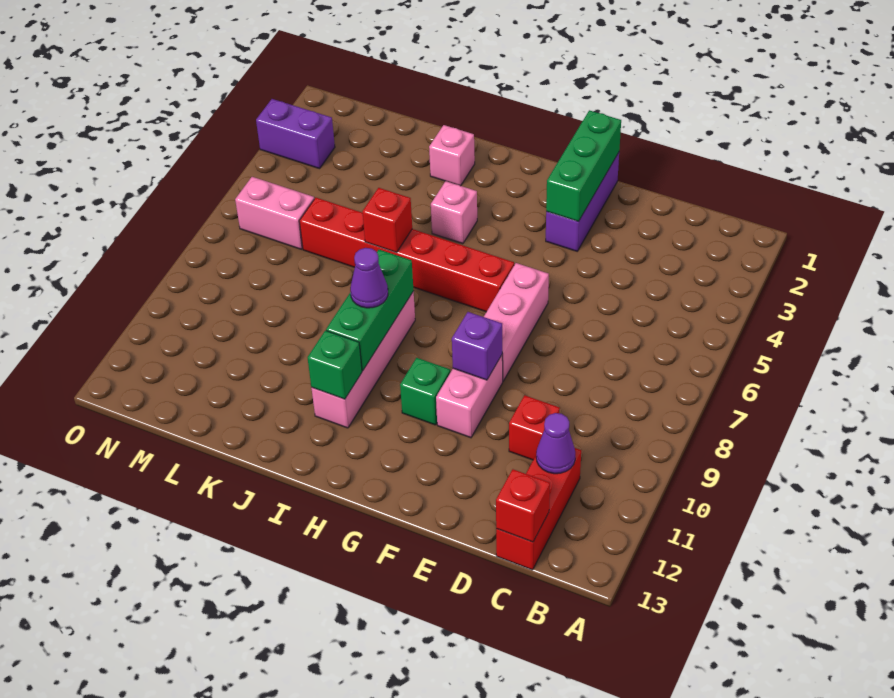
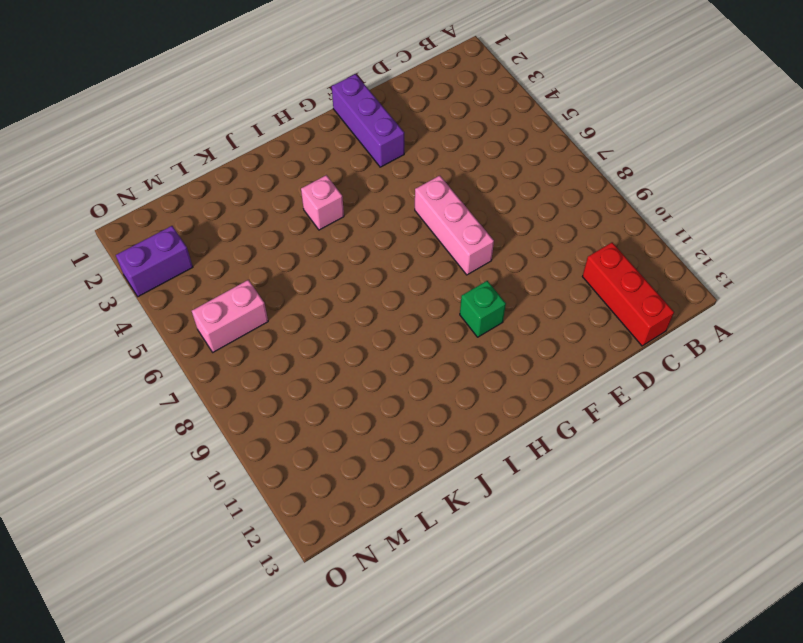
none -> red brick D10 level 1
none -> pink brick F9:F10 level 1
none -> red brick G6:L6 level 1

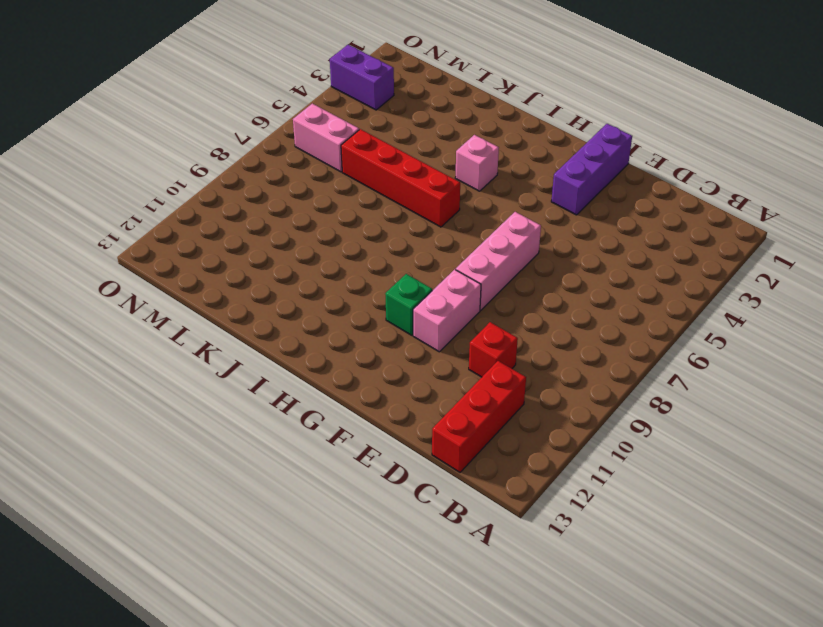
red brick I6:L6 level 1 -> red brick G6:L6 level 1
none -> pink brick I8:I11 level 1
none -> pink brick J2 level 1
none -> purple cone C11 level 2

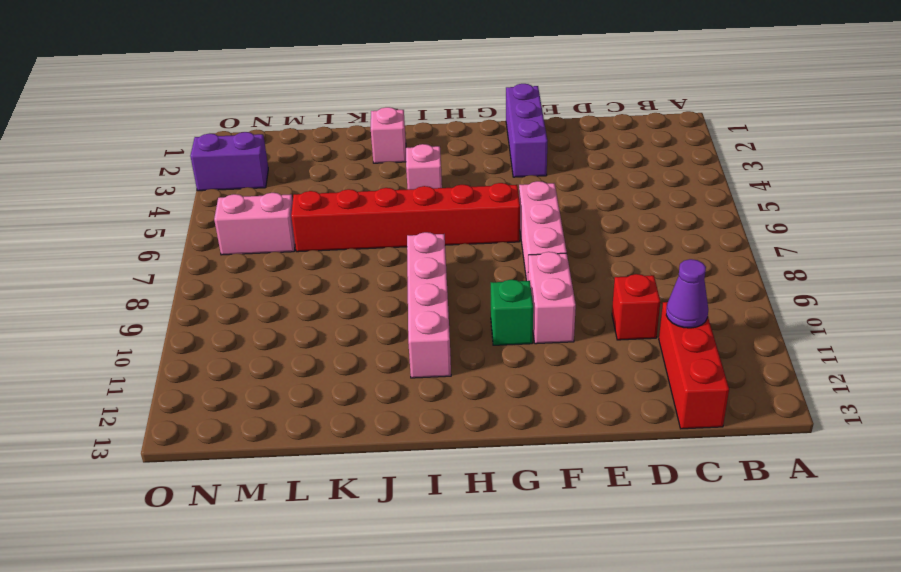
none -> red brick C13 level 2
none -> green brick F1:F3 level 2
none -> purple brick F9 level 2

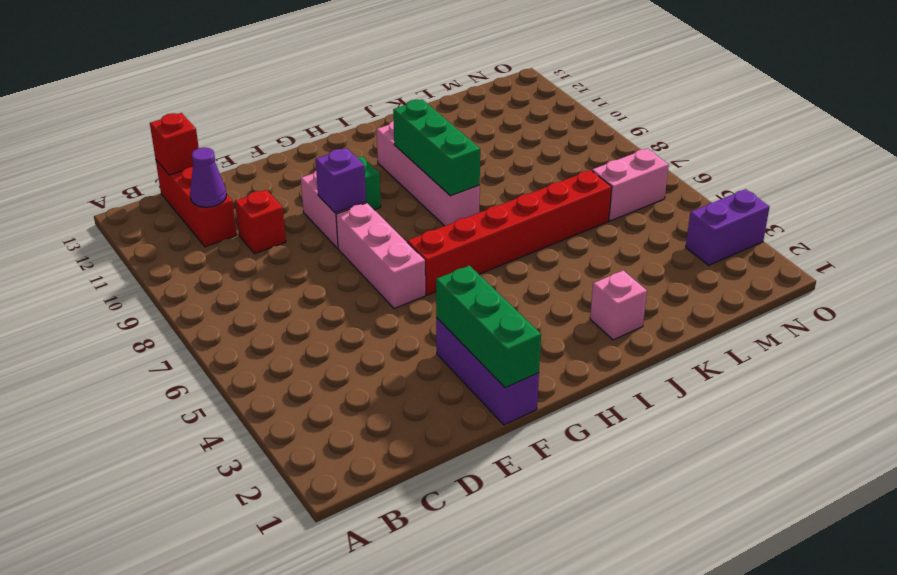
none -> pink brick I4 level 1
none -> green brick I11 level 2
none -> red brick J6 level 2

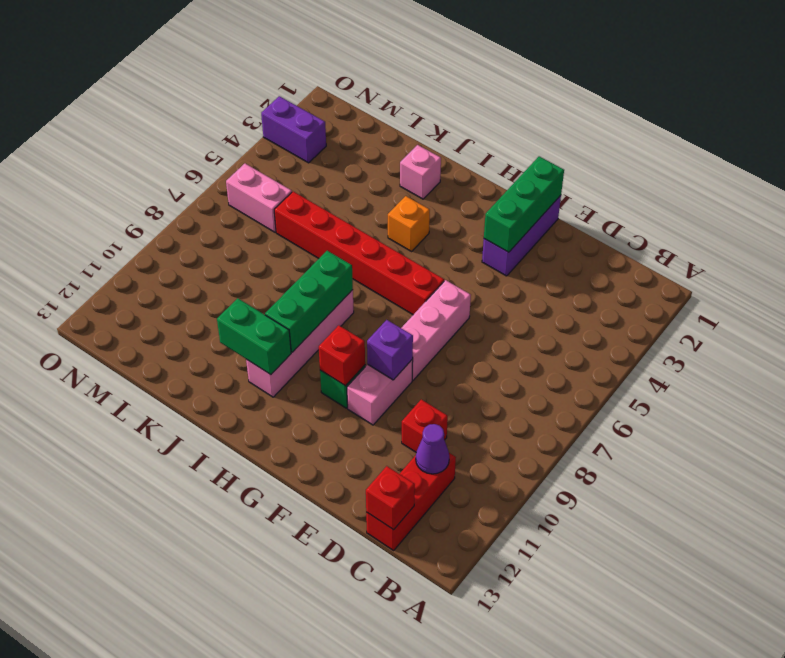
red brick G10 level 2 -> red brick J6 level 2
orange brick I4 level 1 -> pink brick I4 level 1
green brick I11:J11 level 2 -> green brick I11 level 2
none -> purple cone I9 level 3

